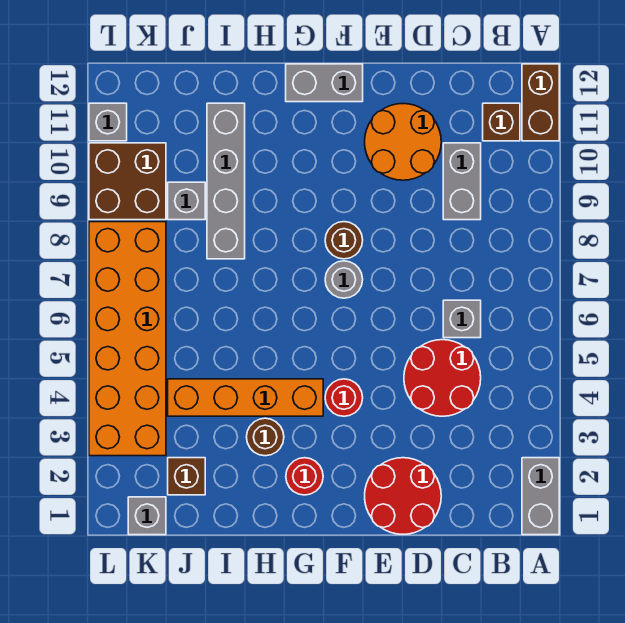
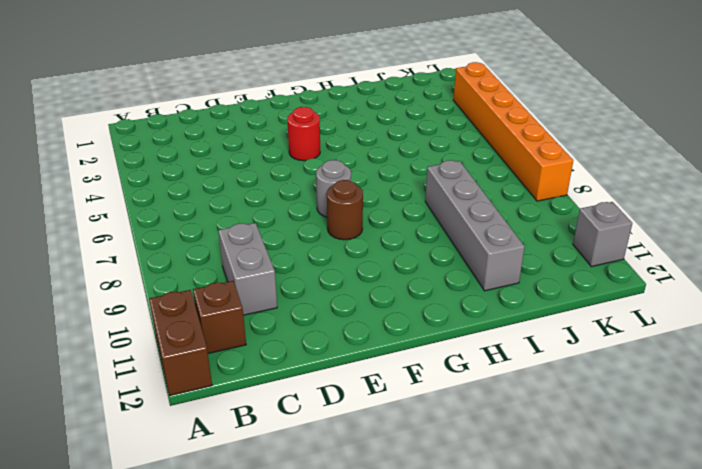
orange brick L3:L8 level 1 -> orange brick K3:L8 level 1
none -> grey brick A1:A2 level 1
none -> red round brick C4:D5 level 1
none -> grey brick C6 level 1

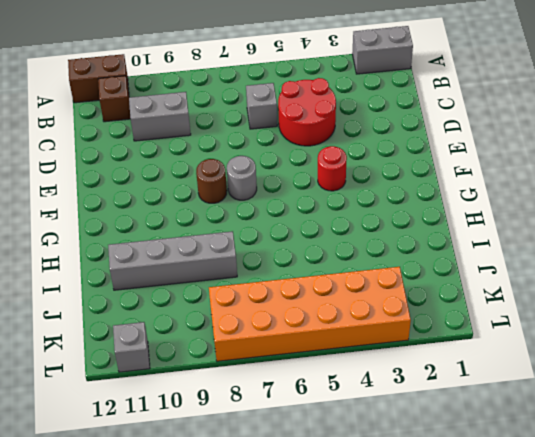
none -> red round brick D1:E2 level 1
none -> orange round brick D10:E11 level 1
none -> grey brick F12:G12 level 1

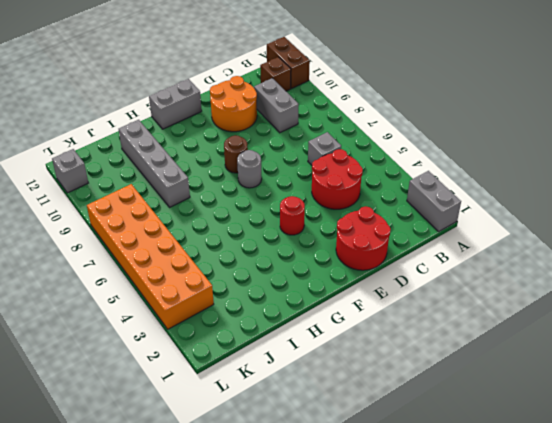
none -> red round brick G2 level 1
none -> orange brick G4:J4 level 1
none -> brown round brick H3 level 1

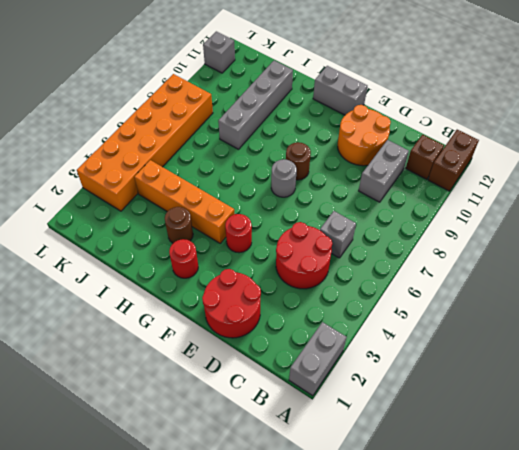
none -> brown brick J2 level 1
none -> grey brick J9 level 1
none -> grey brick K1 level 1

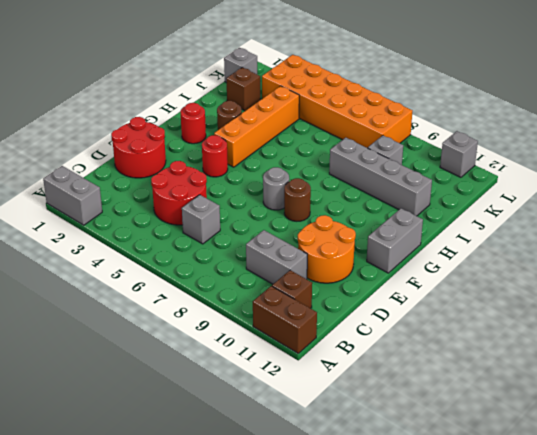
none -> brown brick K9:L10 level 1

